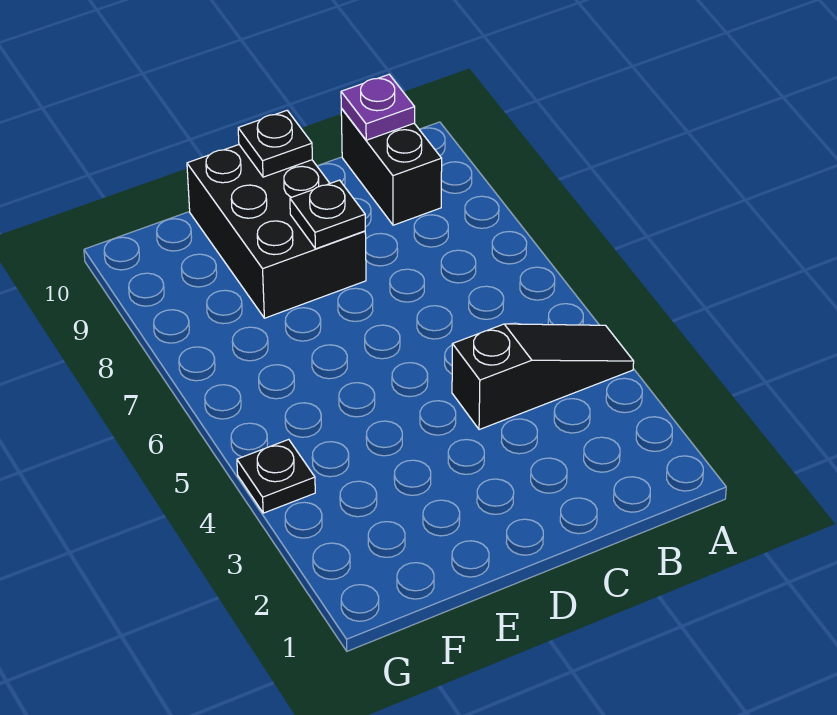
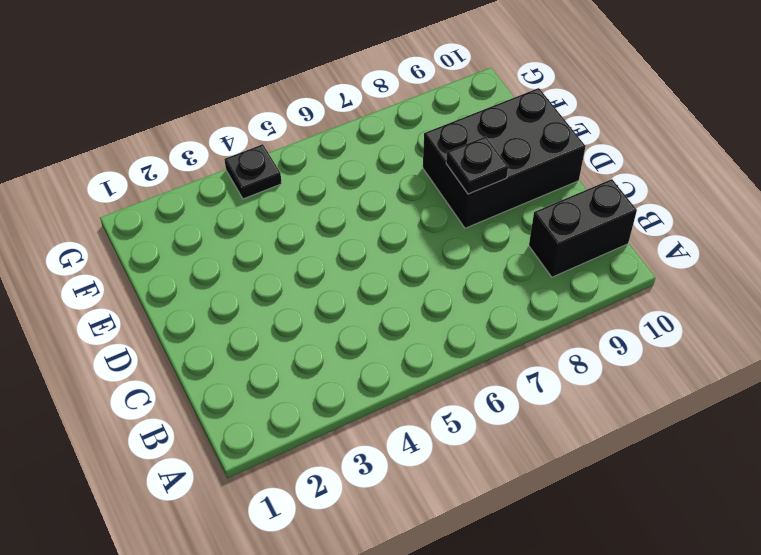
none -> black slope A4:C4 level 1 top C
none -> purple plate B10 level 2

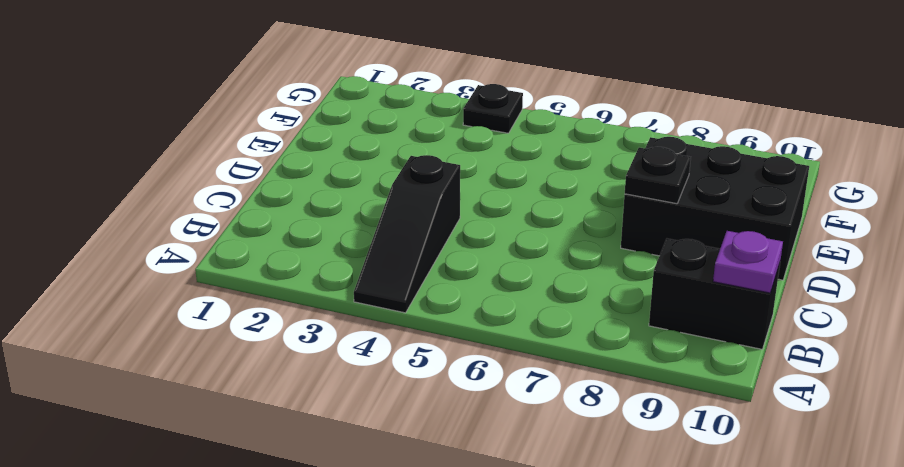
none -> black plate D10 level 2

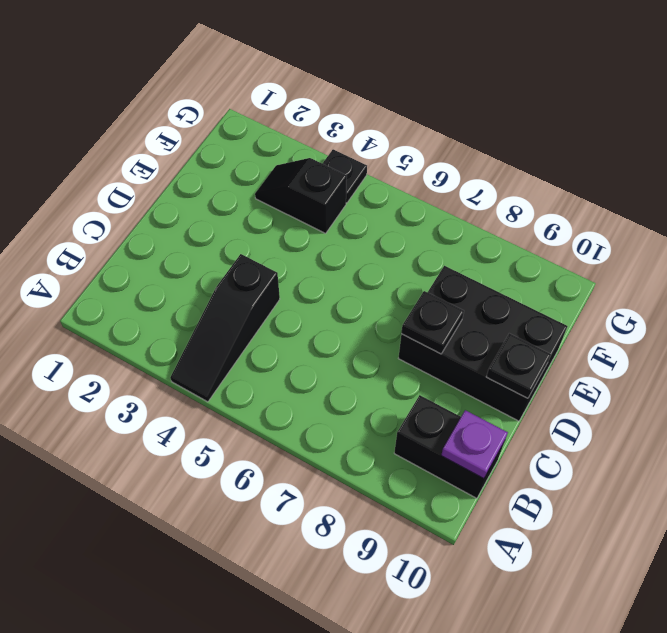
black slope F3:F4 level 1 top 4 -> none

